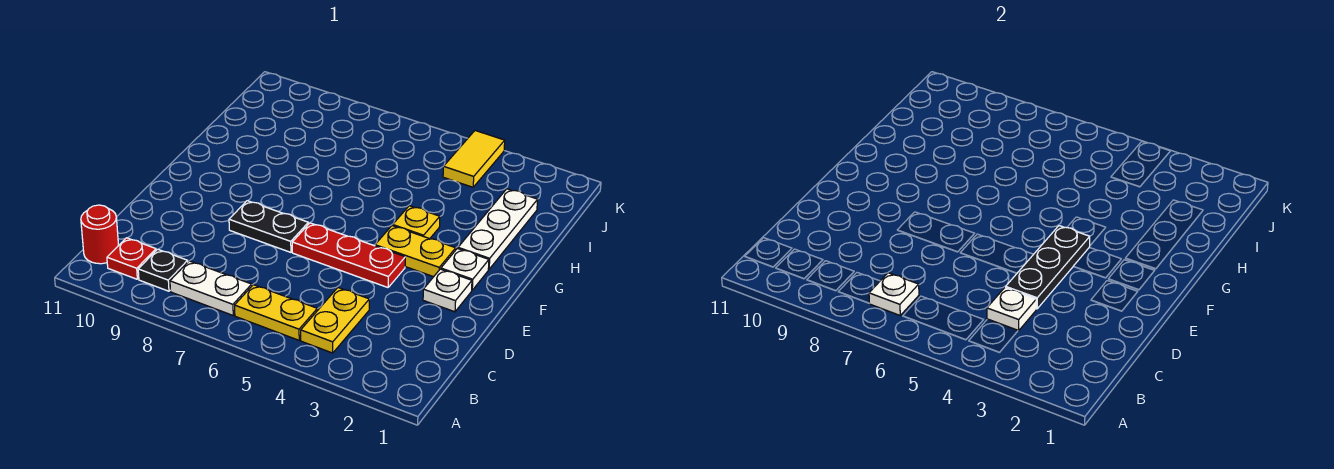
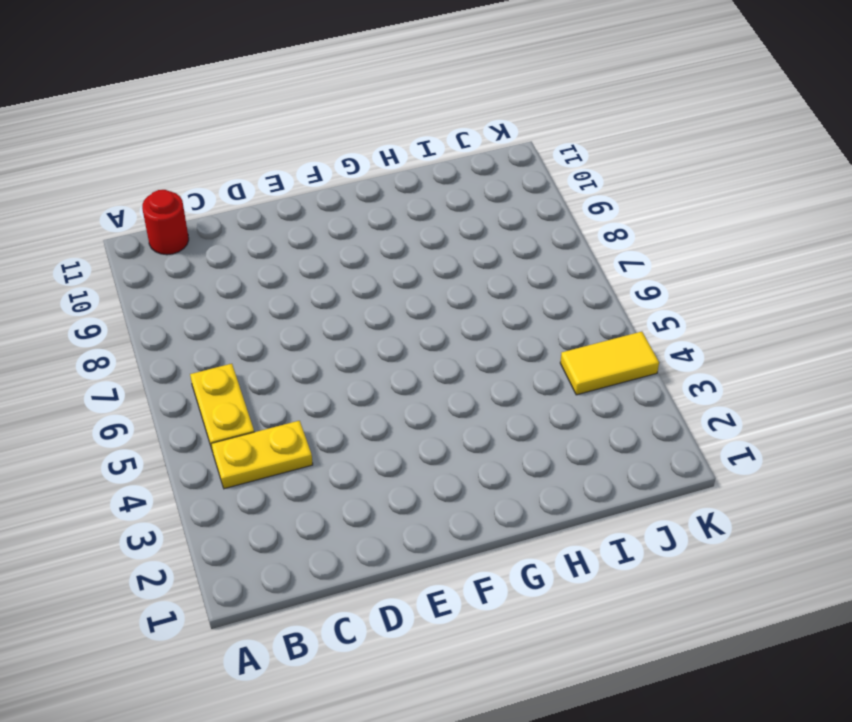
none -> white plate B7:B8 level 1
none -> black plate B9 level 1
none -> red plate B10 level 1

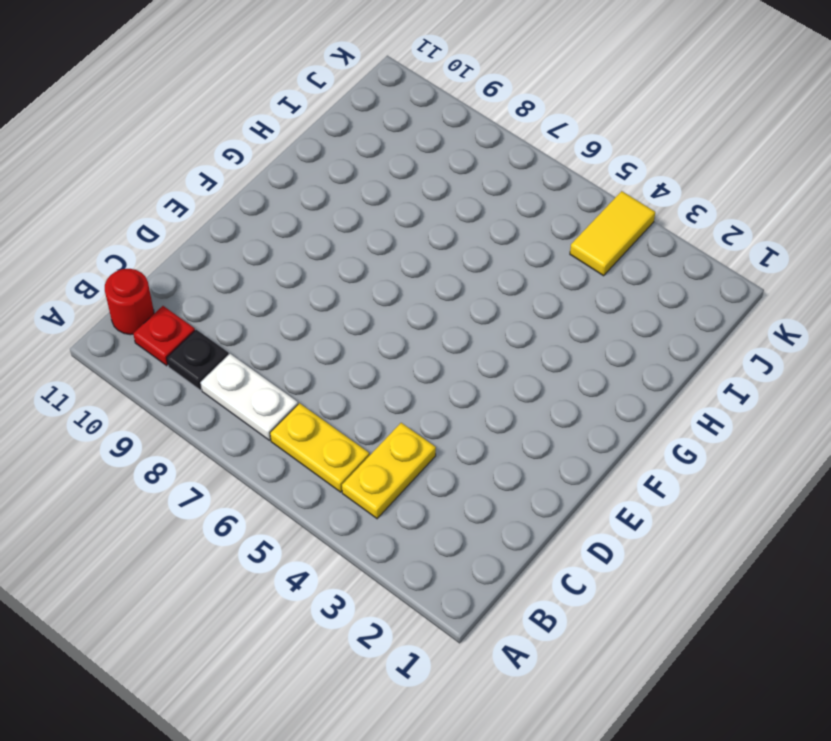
none -> white plate E2 level 1
none -> red plate E4:E6 level 1
none -> black plate E7:E8 level 1

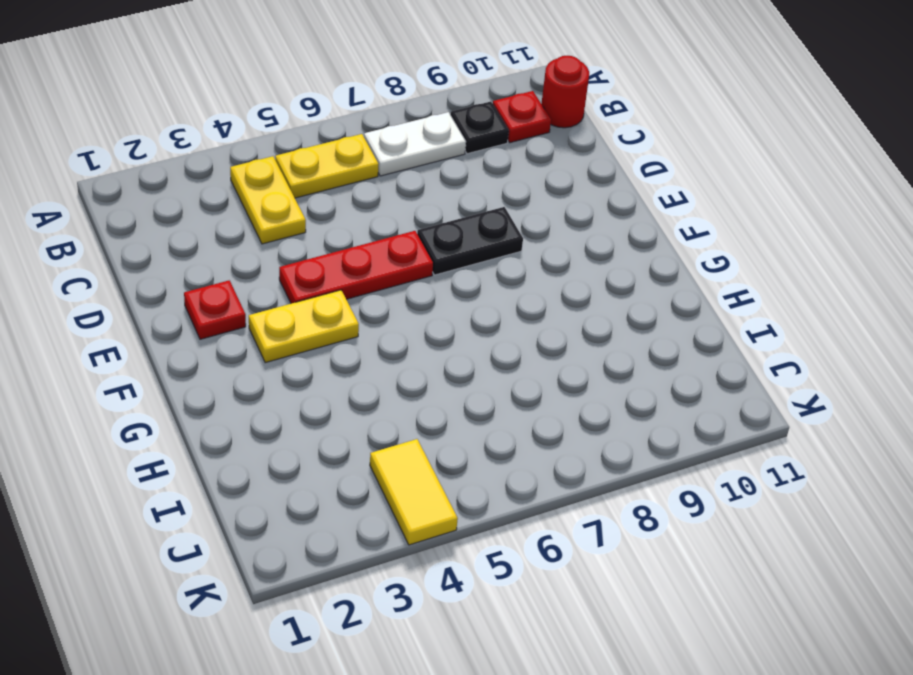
red plate E2 level 1 -> white plate E2 level 1
none -> white plate F2 level 1
none -> white plate G2:I2 level 1
none -> yellow plate G4 level 1

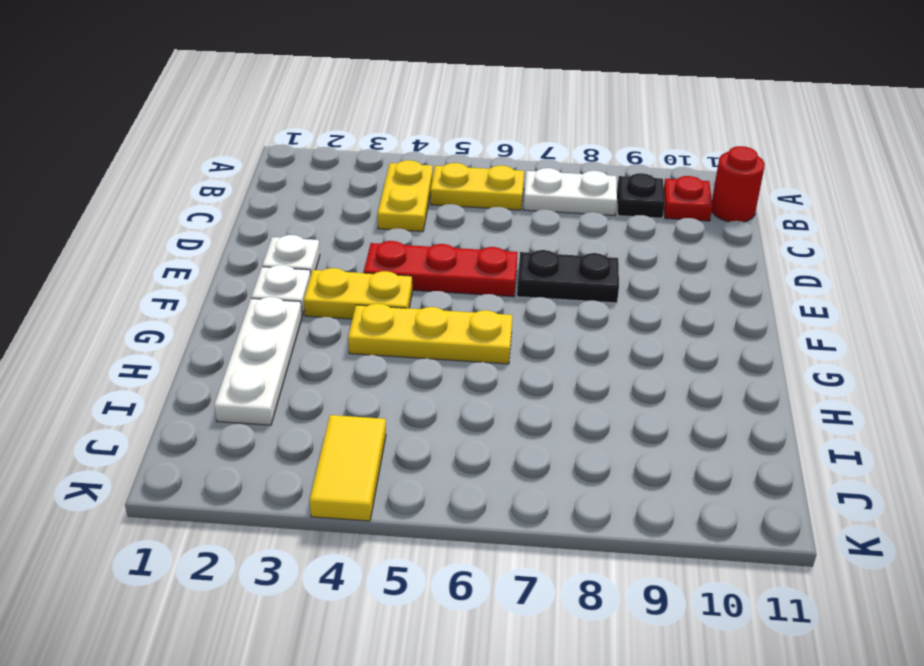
yellow plate G4:G6 level 1 -> yellow plate G4 level 1
none -> white plate B7 level 2
none -> white plate C4 level 2
none -> black plate D4:F4 level 2

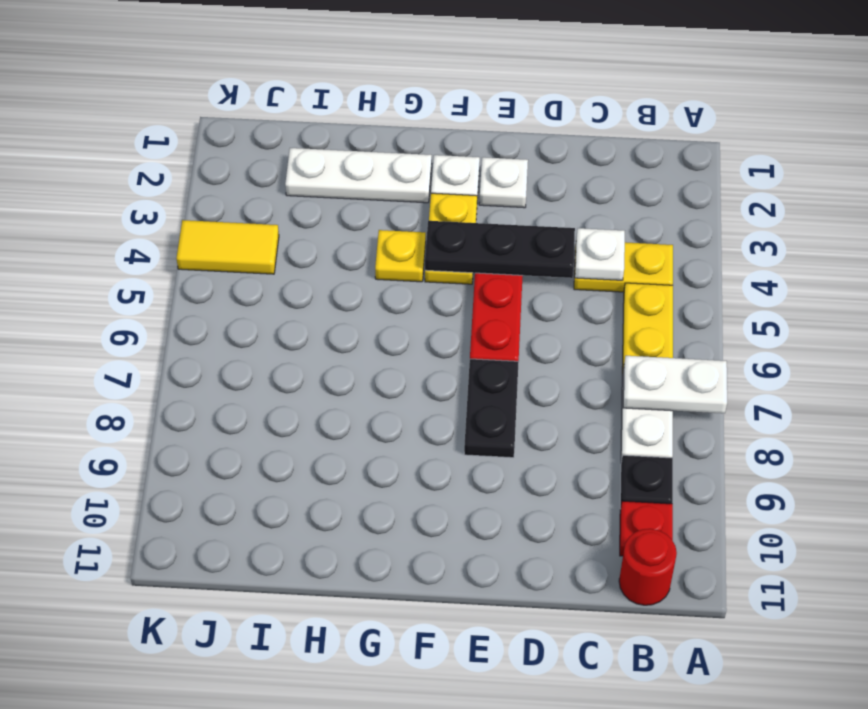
white plate A7:B7 level 2 -> white plate B7 level 2

